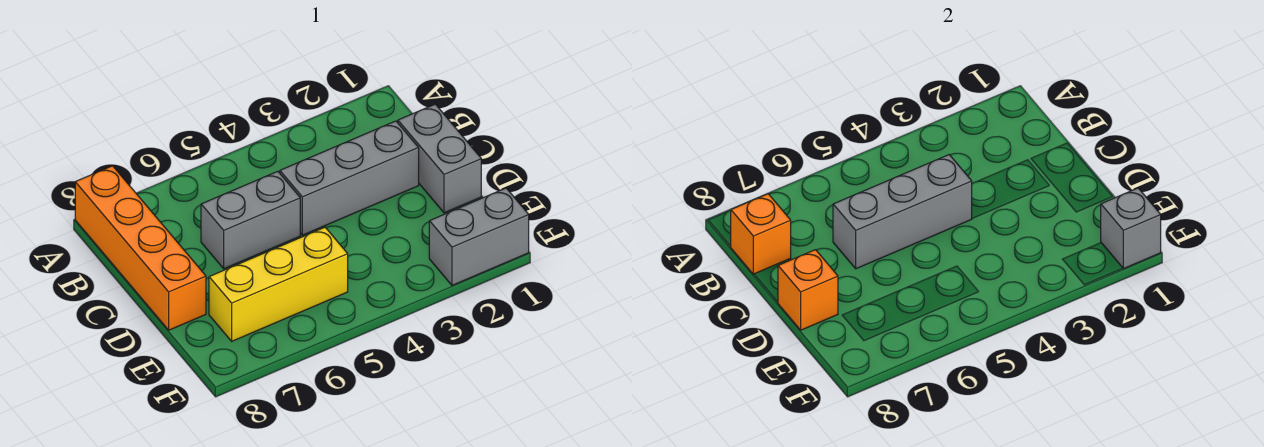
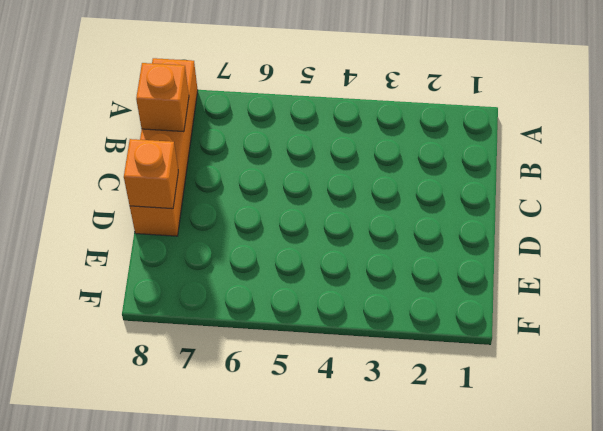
none -> grey brick C1:D1 level 1
none -> grey brick C2:C4 level 1

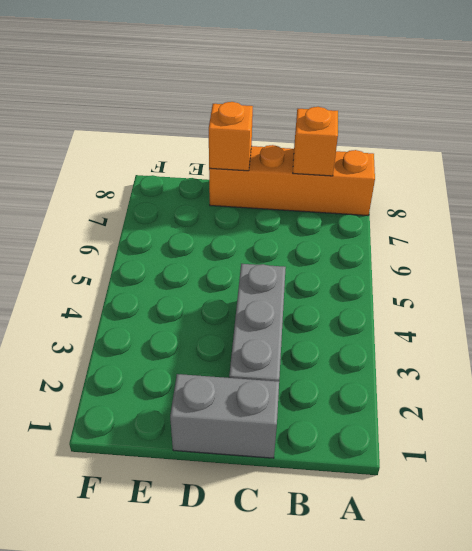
none -> grey brick C5:C6 level 1
none -> yellow brick E5:E7 level 1

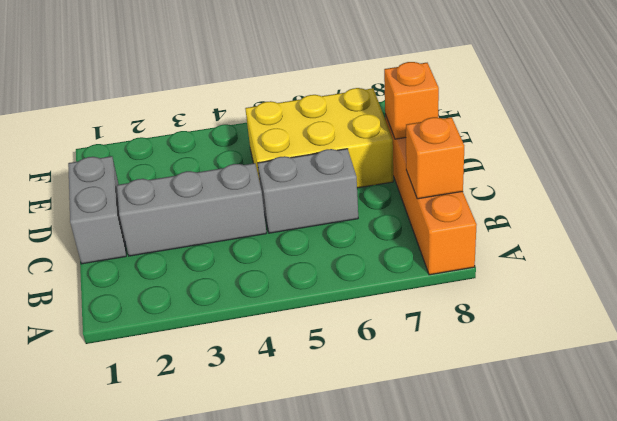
yellow brick D5:E7 level 1 -> yellow brick E5:E7 level 1
none -> grey brick F1:F2 level 1
none -> grey brick C4:C6 level 2

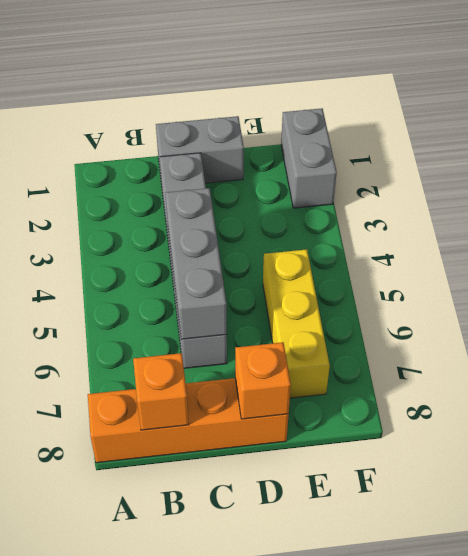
none -> grey brick F1 level 2

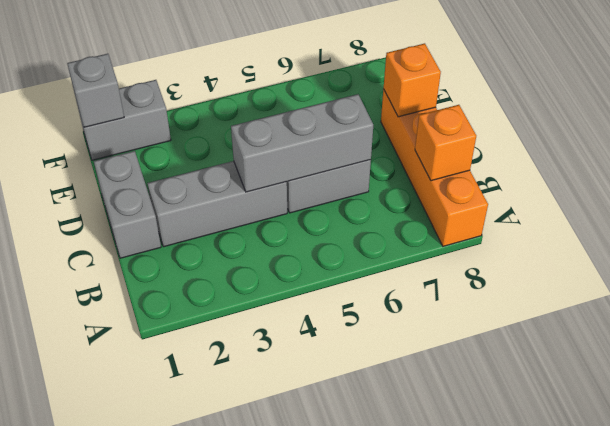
none -> yellow brick E5:E7 level 1

